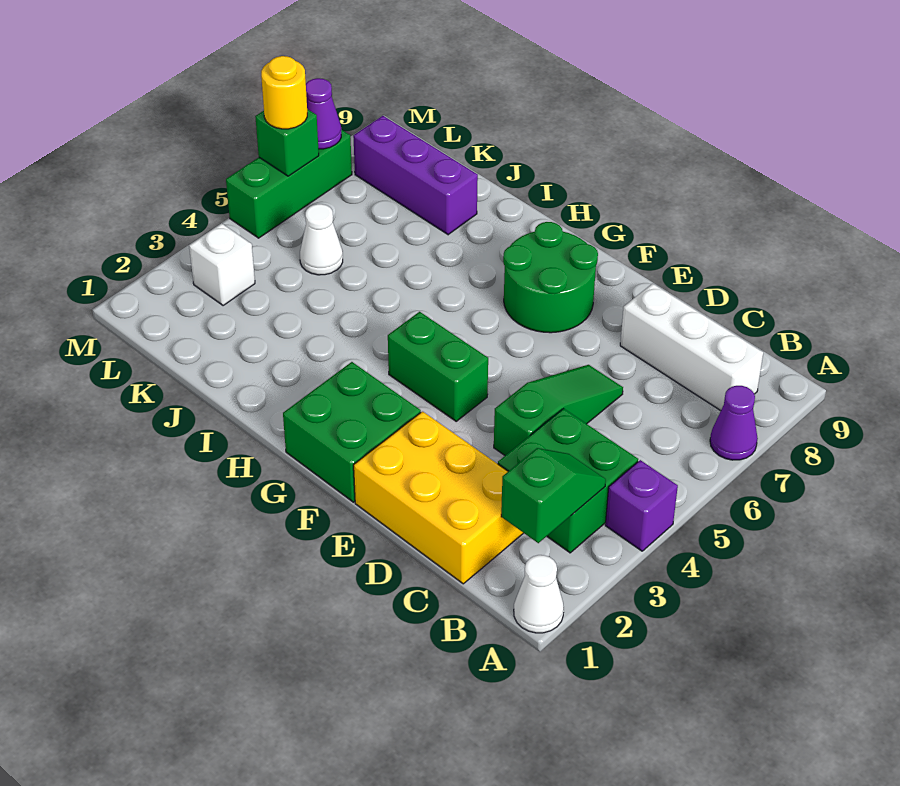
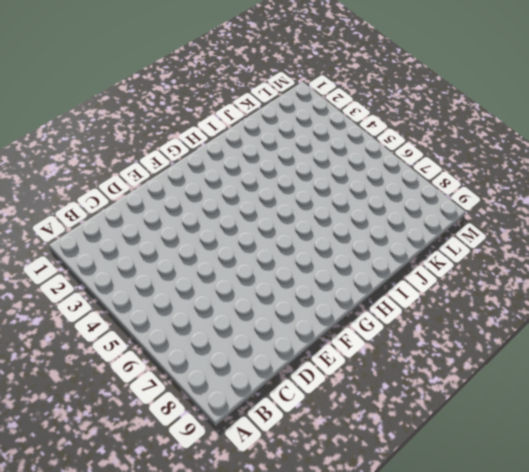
none -> white cone A1 level 1
none -> purple brick A4 level 1
none -> purple cone A7 level 1

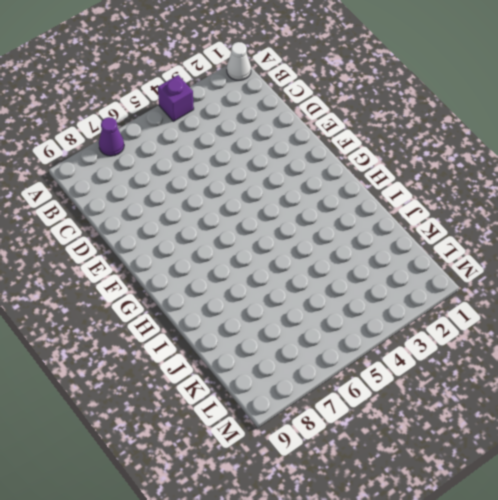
none -> green brick B3:C4 level 1
none -> white brick B8:D8 level 1
none -> yellow brick C1:E2 level 1

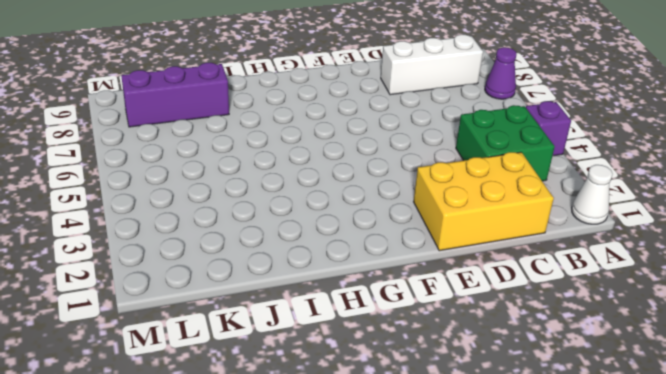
none -> green slope D4:D6 level 1 top 4
none -> green brick F1:G2 level 1
none -> green brick F4:G4 level 1

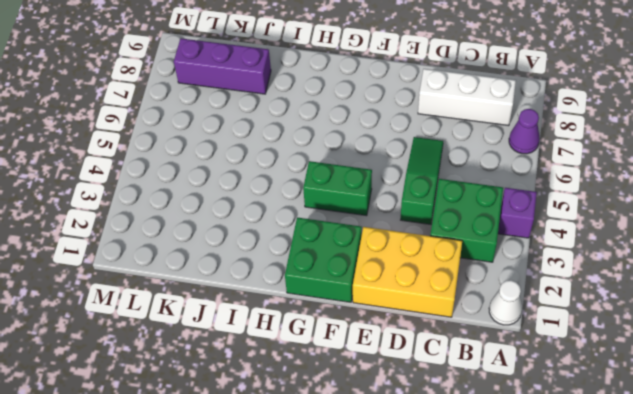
none -> green round brick F7:G8 level 1
none -> white cone K5 level 1
none -> white brick L3 level 1

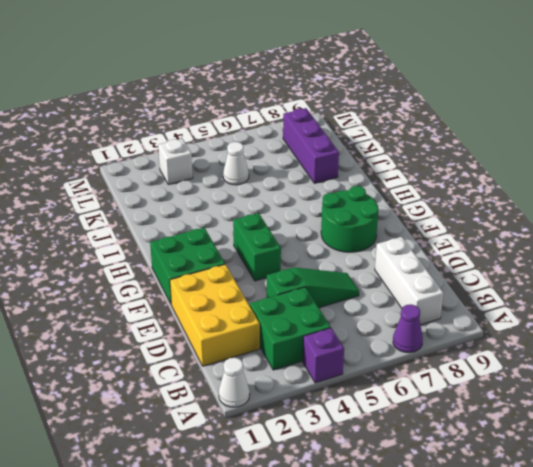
none -> green brick M5:M7 level 1
none -> green slope B2:B3 level 2 top 2
none -> green brick M6 level 2

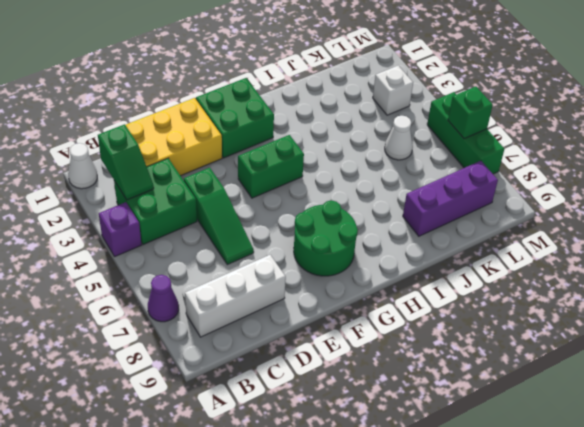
none -> purple cone M7 level 2
none -> yellow round brick M6 level 3

